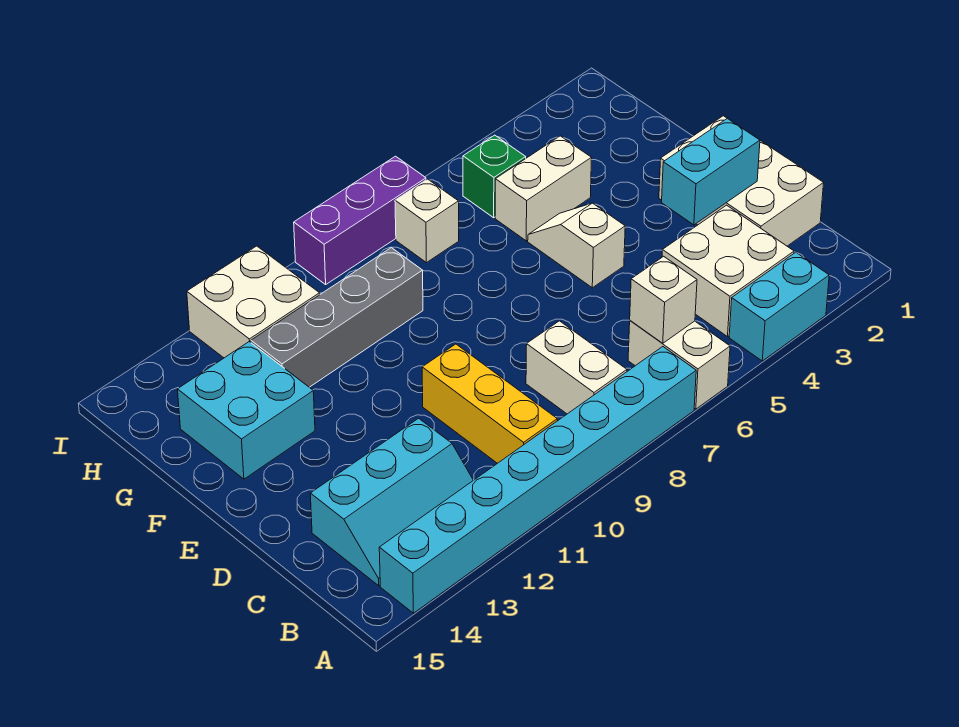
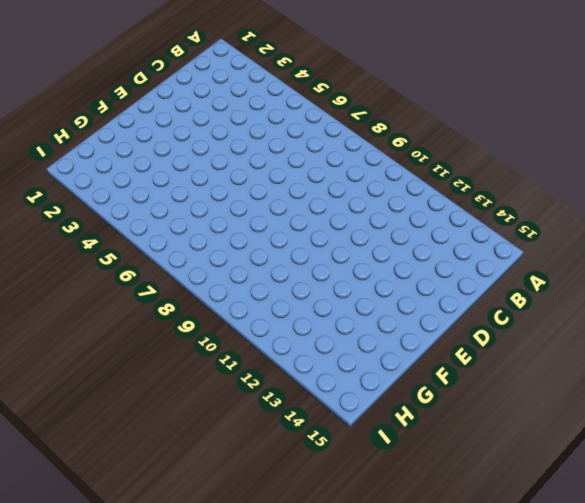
none -> cyan brick A3:A4 level 1
none -> white brick A6:B6 level 1
none -> cyan brick A7:A14 level 1

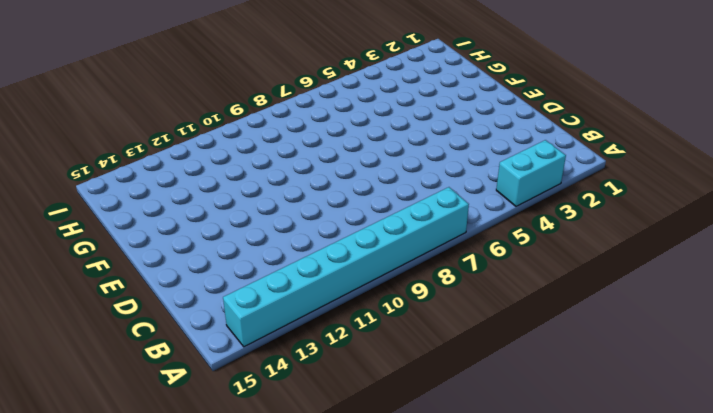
none -> white brick A6:B6 level 1
none -> white brick B3:C4 level 1
none -> white brick B8:C8 level 1

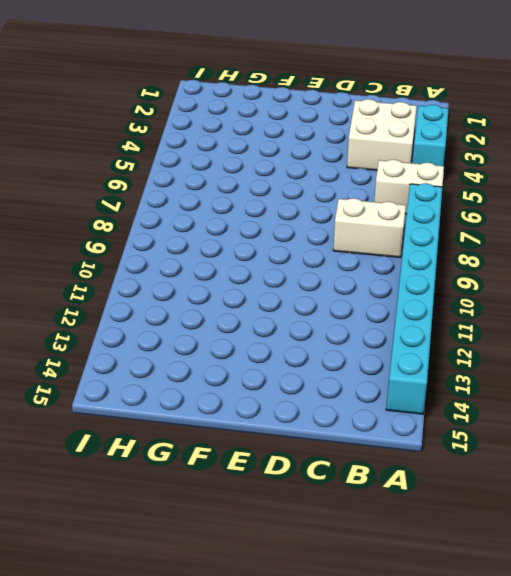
none -> yellow brick B10:D10 level 1
none -> cyan slope B12:C14 level 1 top C
none -> white brick C1:E2 level 1

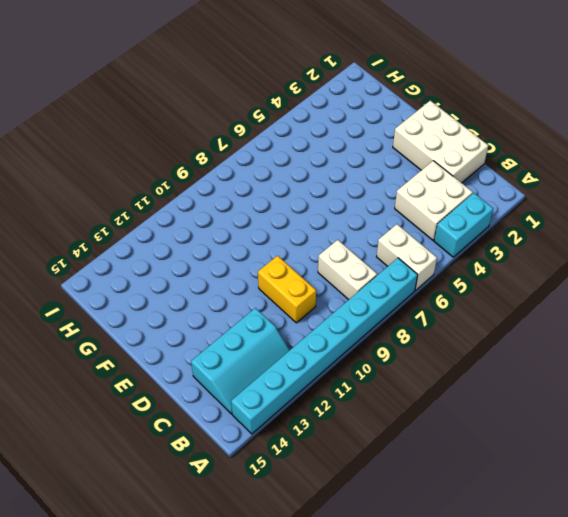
yellow brick C10:D10 level 1 -> yellow brick B10:D10 level 1
none -> white slope E5:F5 level 1 top E
none -> cyan brick F13:G14 level 1
none -> white brick G4:G5 level 1

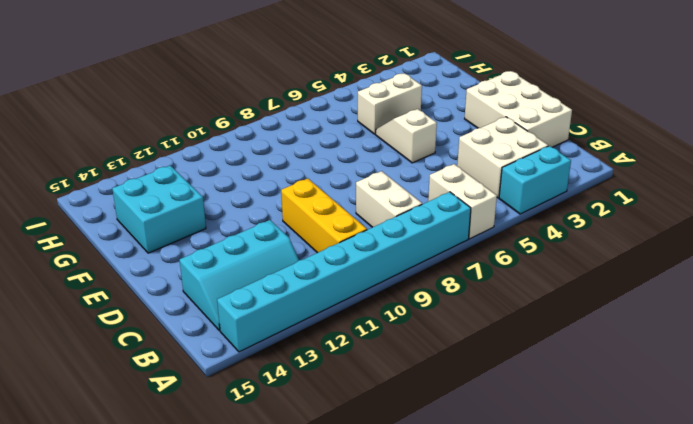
none -> grey brick G9:G12 level 1
none -> green brick H5 level 1
none -> white brick H7 level 1

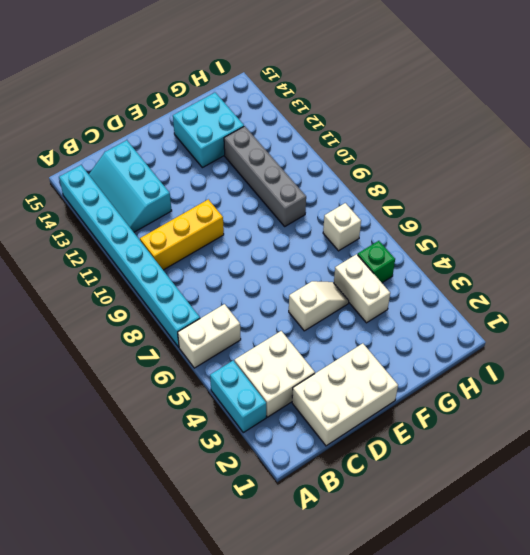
none -> white brick B8:C8 level 1
none -> white brick H11:I12 level 1
none -> purple brick I7:I9 level 1

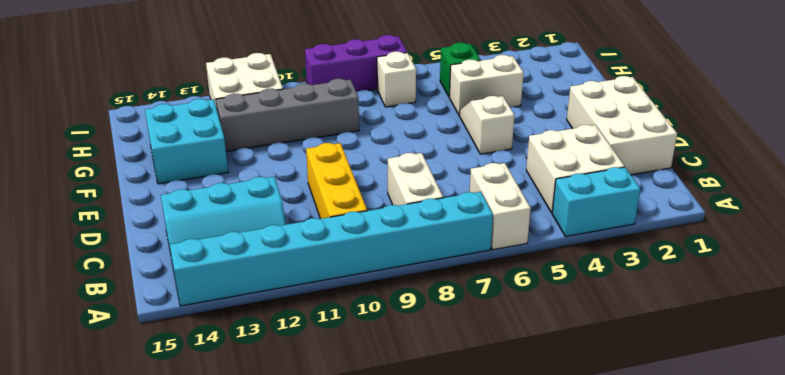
none -> white brick B6 level 2
none -> cyan brick D2:D3 level 2

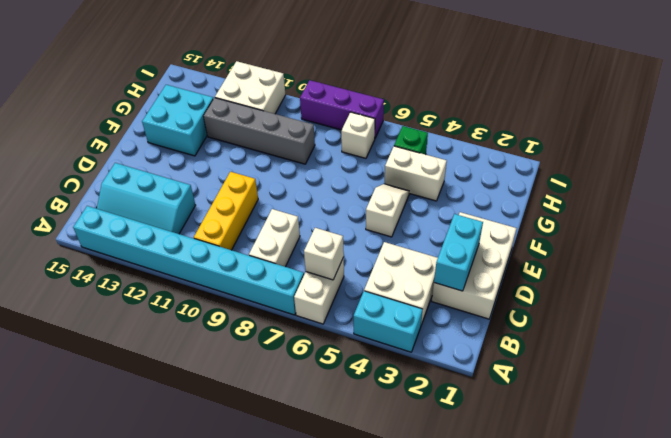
cyan brick C2:D2 level 2 -> cyan brick D2:D3 level 2

